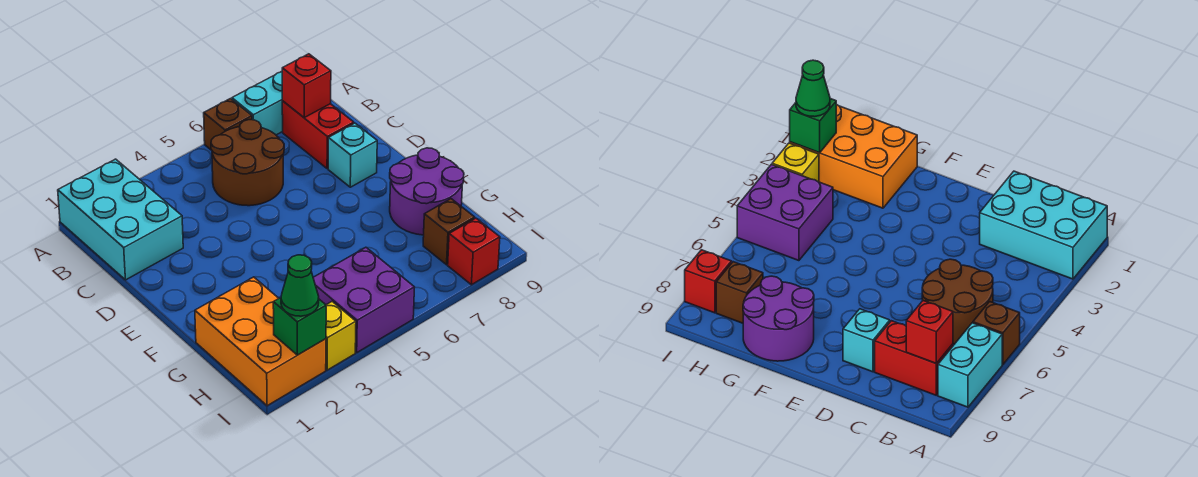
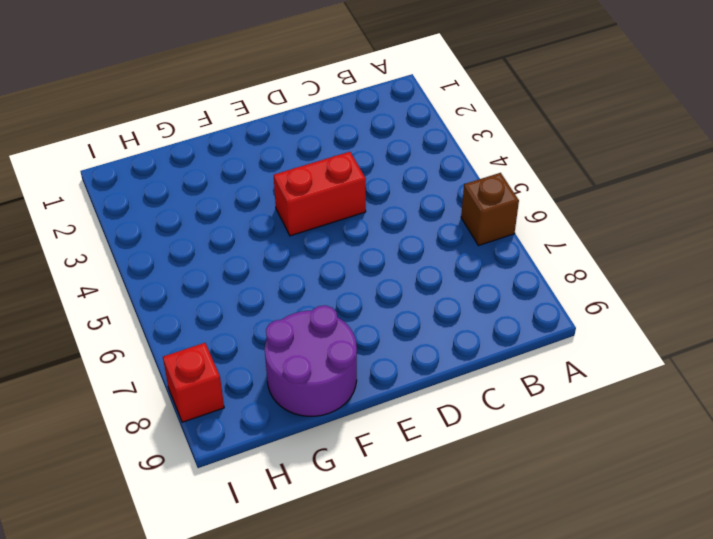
red brick D4:E4 level 1 -> red brick B8:C8 level 1
none -> cyan brick A1:C2 level 1
none -> cyan brick A7:A8 level 1
none -> brown round brick B5:C6 level 1

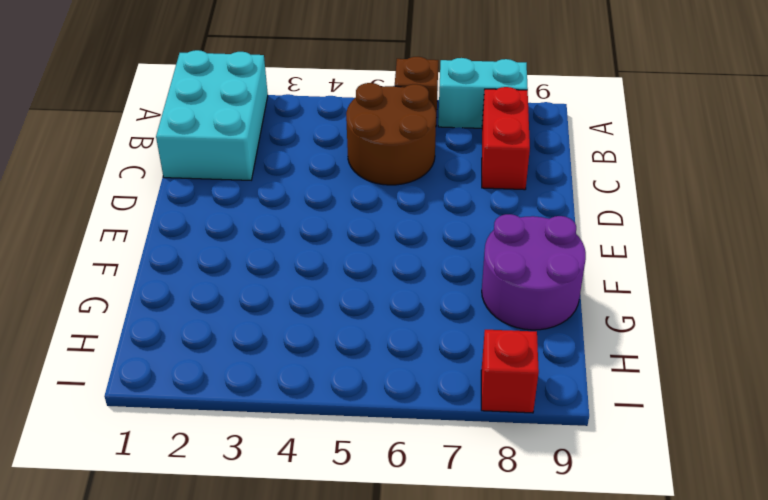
none -> cyan brick D8 level 1
none -> orange brick G1:I2 level 1
none -> purple brick H4:I5 level 1

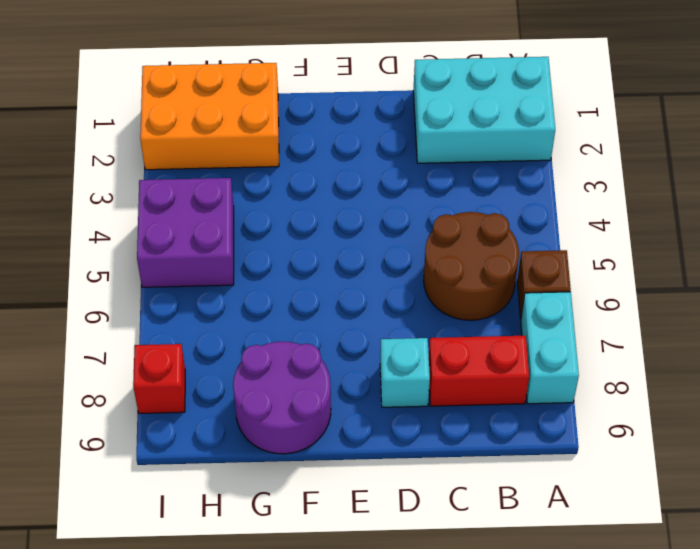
none -> brown brick H8 level 1
none -> yellow brick I3 level 1
none -> red brick B8 level 2

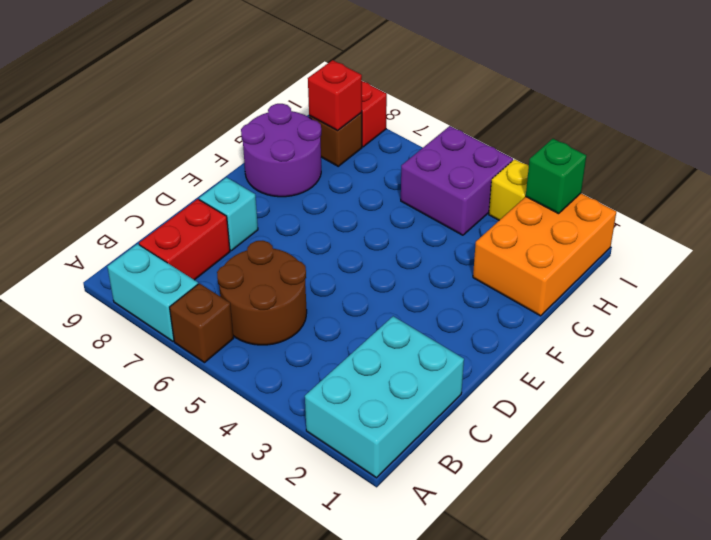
red brick H8 level 2 -> red brick B8 level 2
none -> green cone I2 level 3

